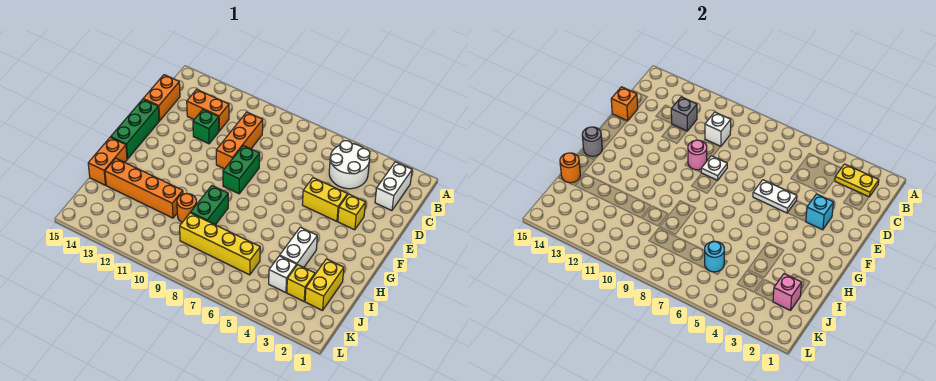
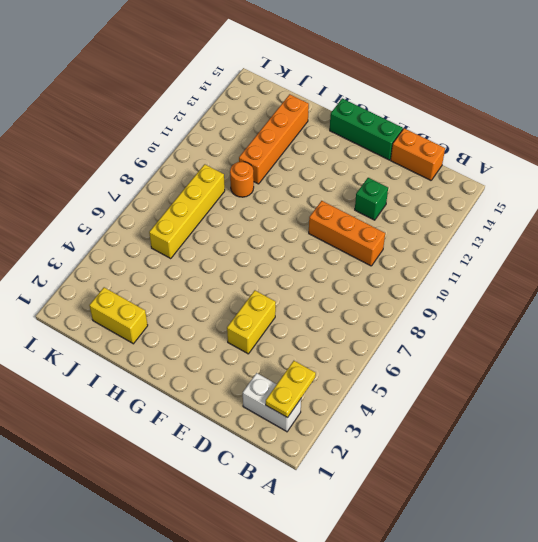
none -> white round brick B4:C5 level 1
none -> orange brick C12:C13 level 1
none -> yellow brick E3 level 1
none -> green brick E9:F9 level 1

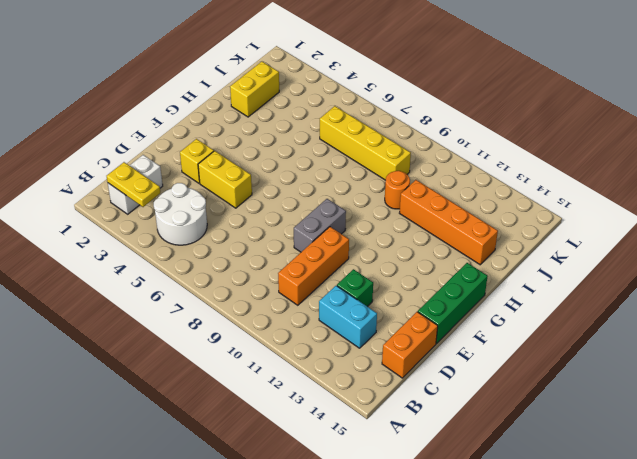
cyan brick C12:C13 level 1 -> orange brick C12:C13 level 1
grey brick E9:F9 level 1 -> green brick E9:F9 level 1
none -> white brick H4:I4 level 1
none -> green brick H9:I9 level 1
none -> orange brick H15:I15 level 1
none -> yellow brick J3 level 1

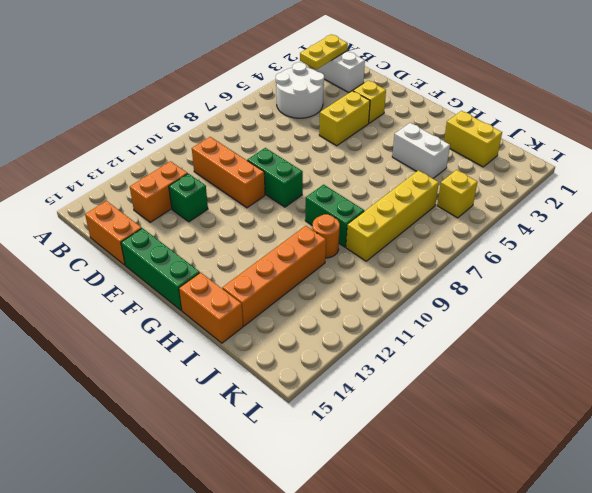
yellow brick K5 level 1 -> yellow brick J3 level 1
none -> white brick J4 level 1
none -> white brick C10 level 2
none -> grey brick C12 level 2
none -> orange brick D15 level 2

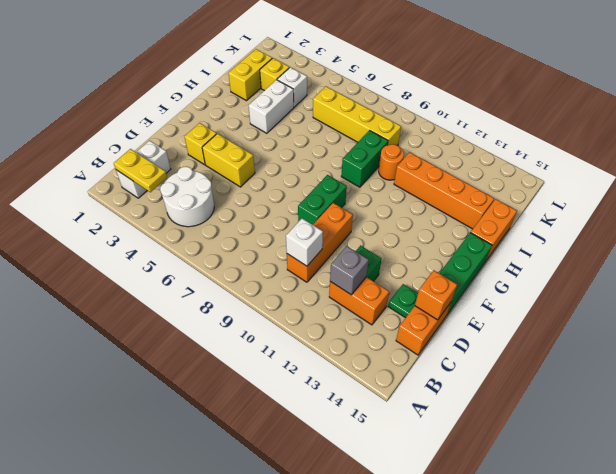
green plate D14 level 1 -> none
none -> cyan brick E3 level 2
none -> white plate E5:E6 level 2
none -> white plate E9 level 2
none -> pink round brick E10 level 2

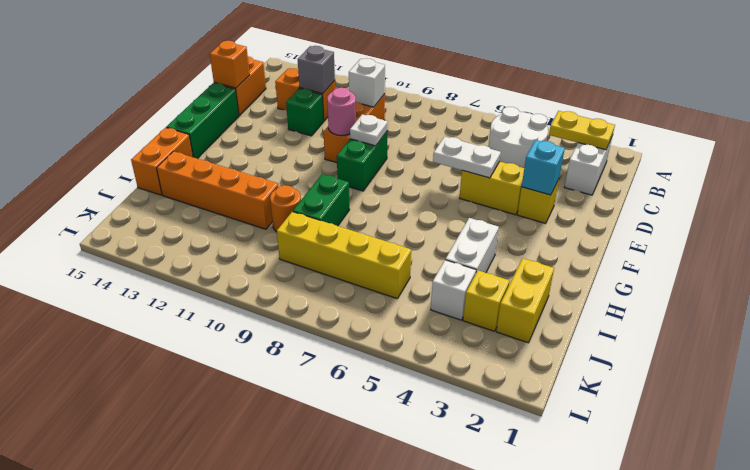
none -> grey round brick G15 level 2
none -> orange round brick I15 level 2
none -> pink brick J2 level 2
none -> cyan round brick J6 level 2

